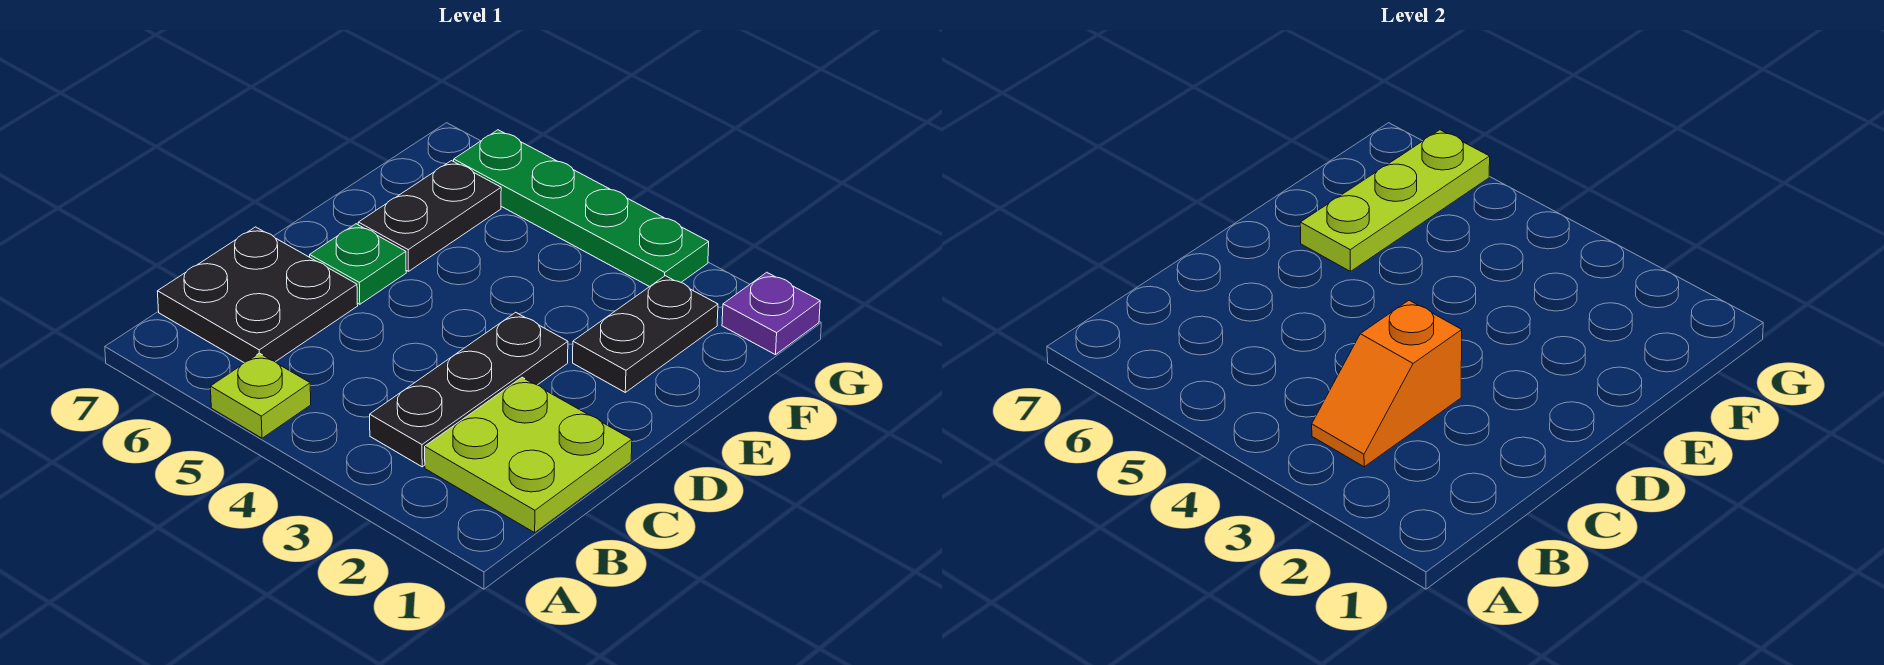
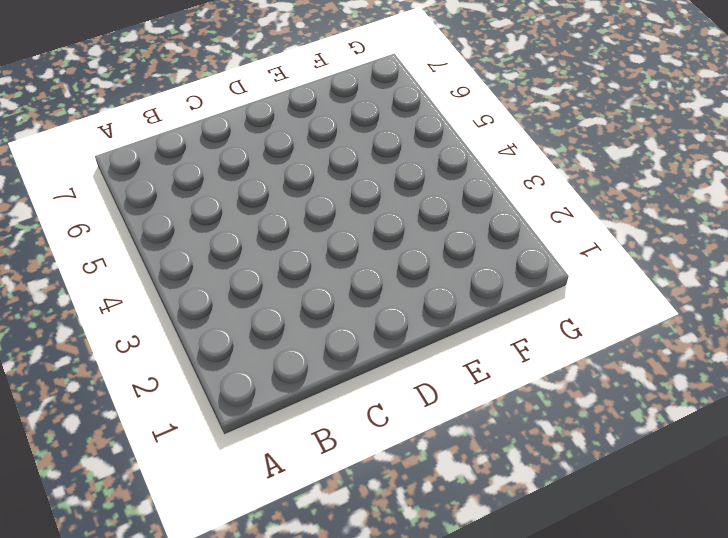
none -> lime plate A5 level 1
none -> lime plate B1:C2 level 1

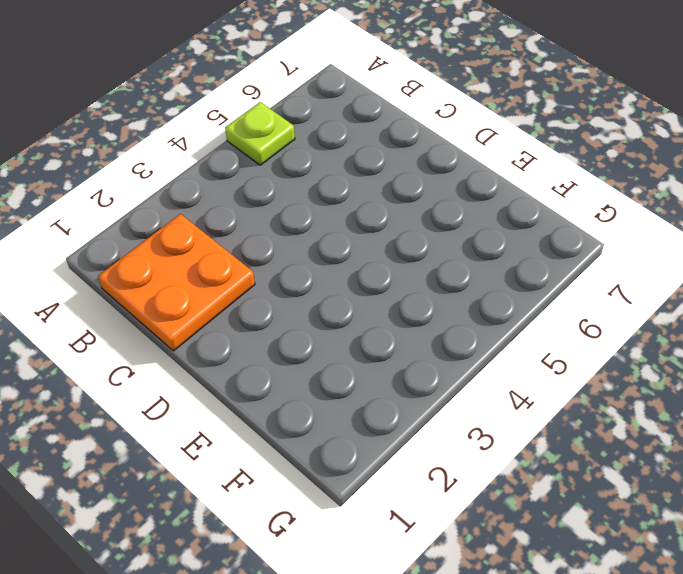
orange plate B1:C2 level 1 -> lime plate B1:C2 level 1
none -> black plate B3:D3 level 1
none -> black plate B6:C7 level 1

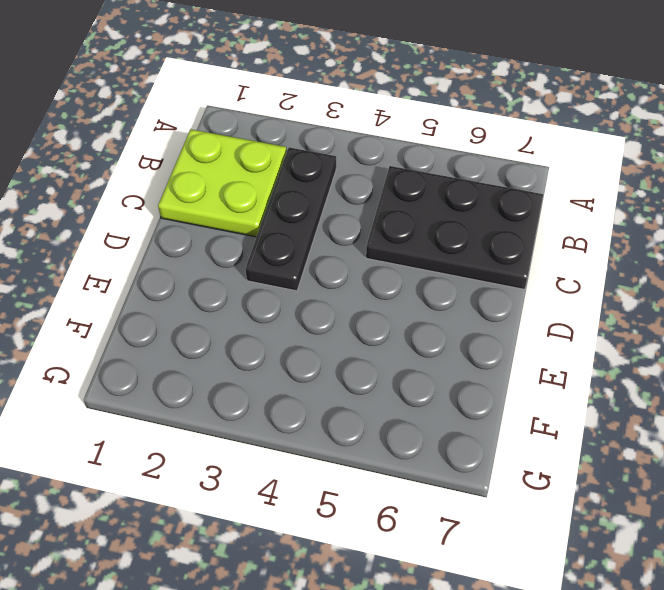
black plate B5:C7 level 1 -> black plate B6:C7 level 1
none -> lime plate A5 level 1
none -> green plate D6 level 1

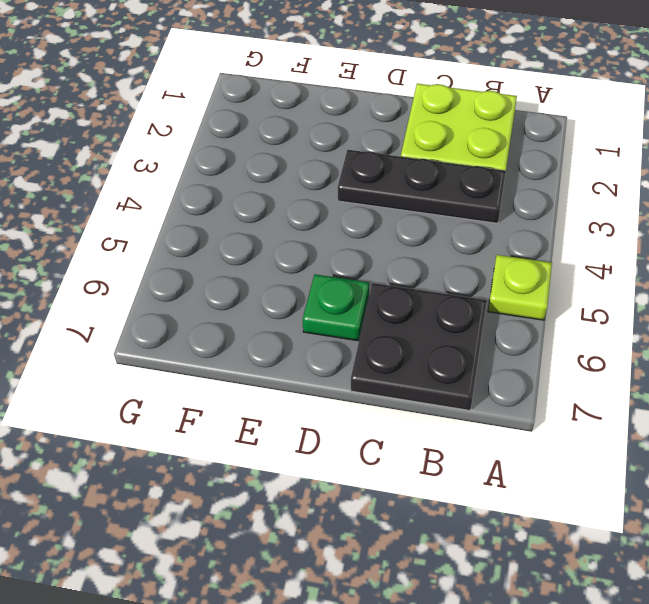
none -> black plate E2:F2 level 1
none -> black plate E6:F6 level 1

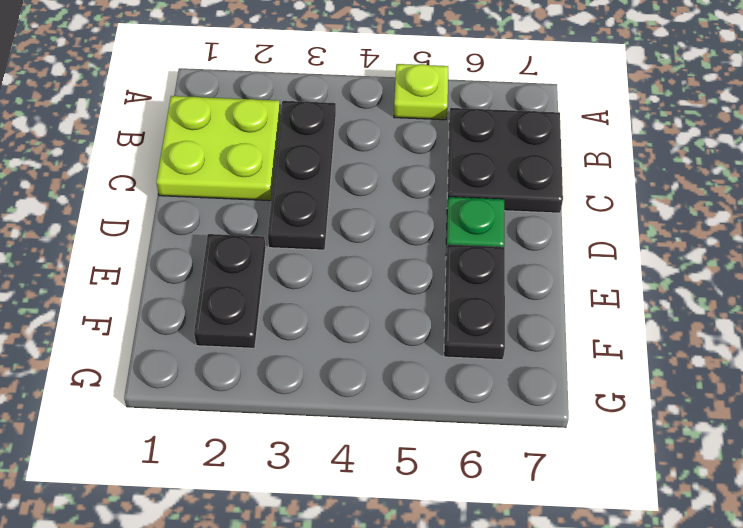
none -> purple plate G1 level 1
none -> green plate G3:G6 level 1

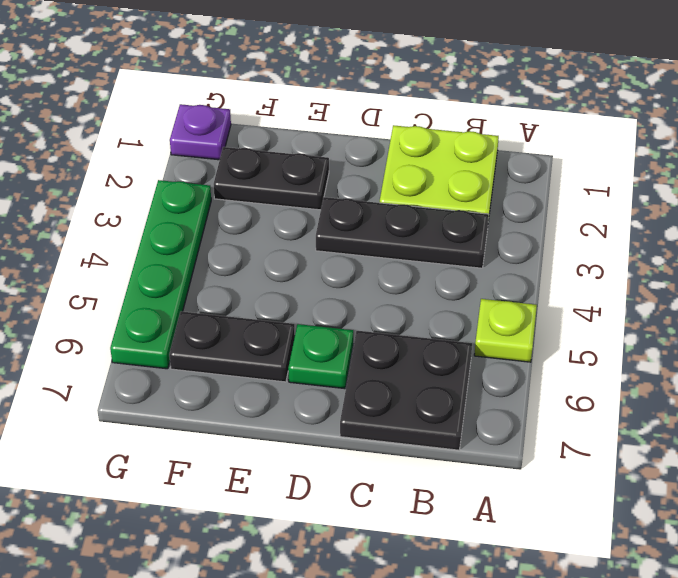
none -> orange slope B3:C3 level 2 top C
none -> lime plate E6:G6 level 2

